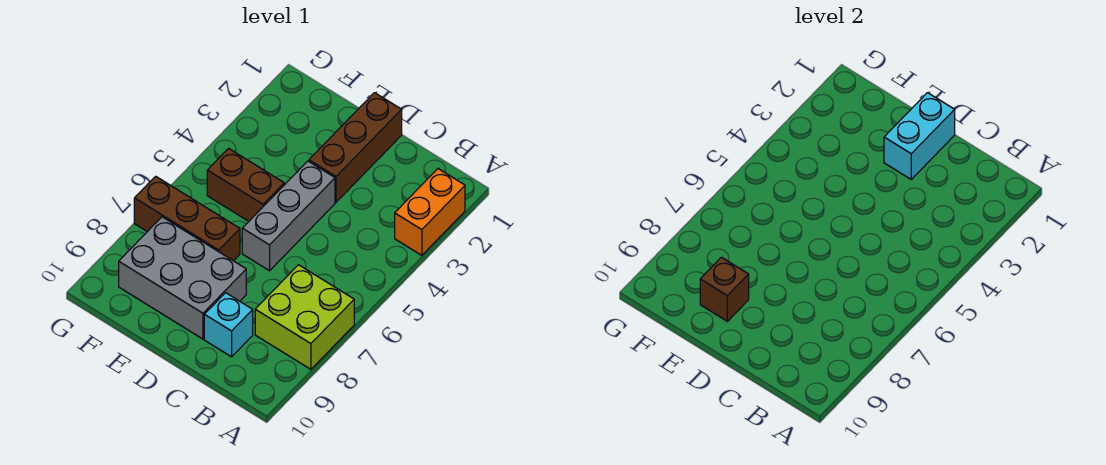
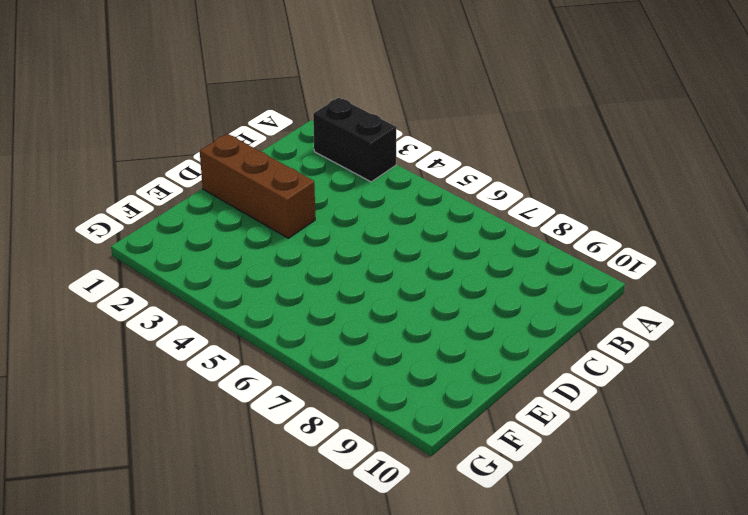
black brick A2:A3 level 1 -> orange brick A2:A3 level 1
none -> lime brick A7:B8 level 1
none -> cyan brick C9 level 1

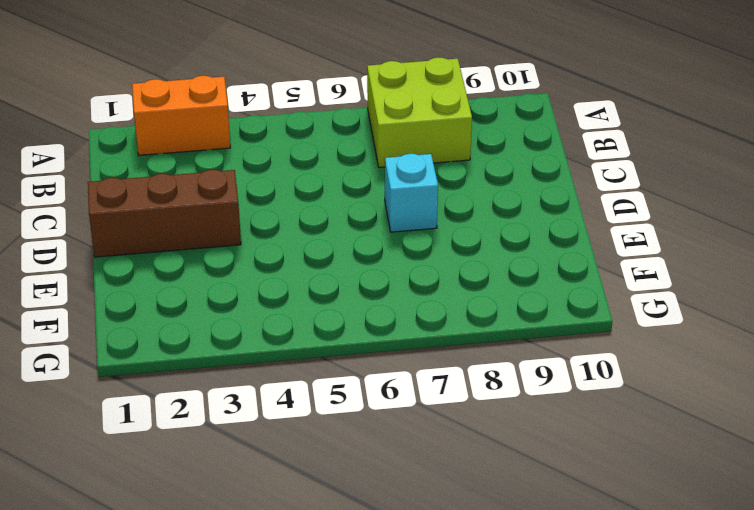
cyan brick D7 level 1 -> cyan brick C9 level 1
none -> grey brick D4:D6 level 1
none -> grey brick D8:F9 level 1

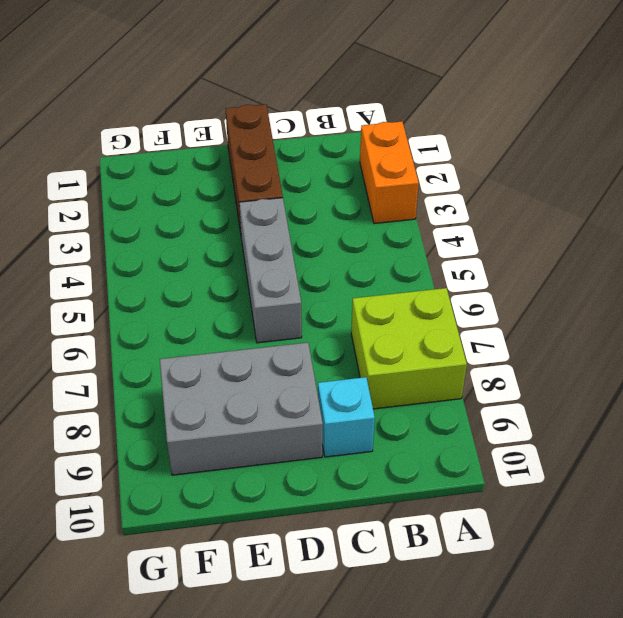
none -> brown brick E5:F5 level 1
none -> brown brick E7:G7 level 1

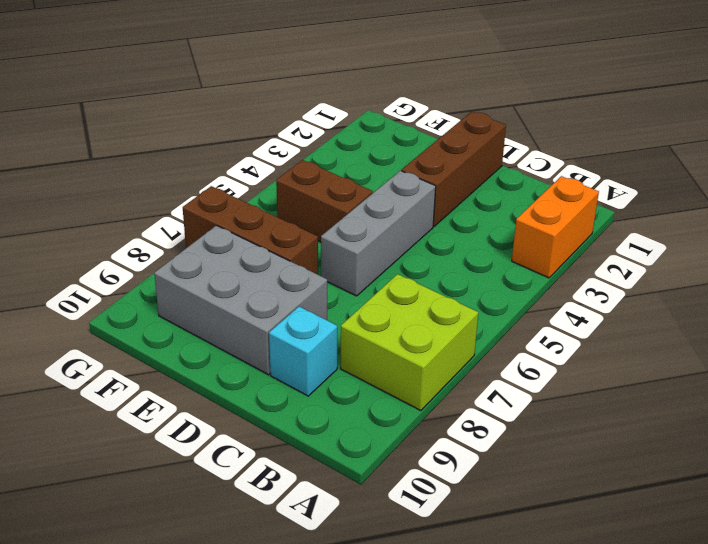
none -> cyan brick D1:D2 level 2
none -> brown brick E9 level 2

